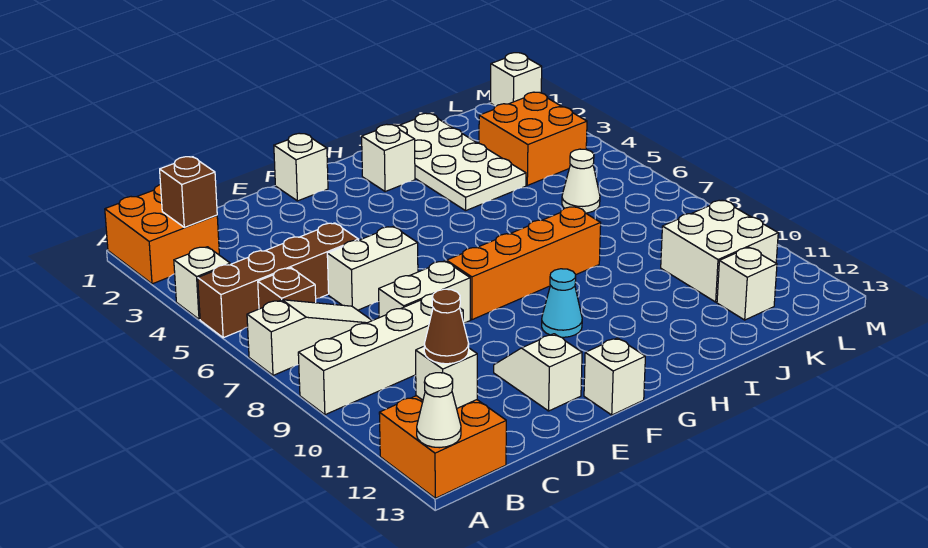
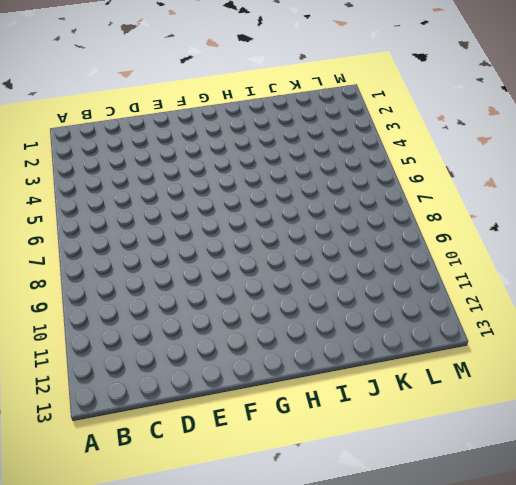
none -> orange brick A1:B2 level 1
none -> white brick A4 level 1
none -> brown brick A5:D5 level 1

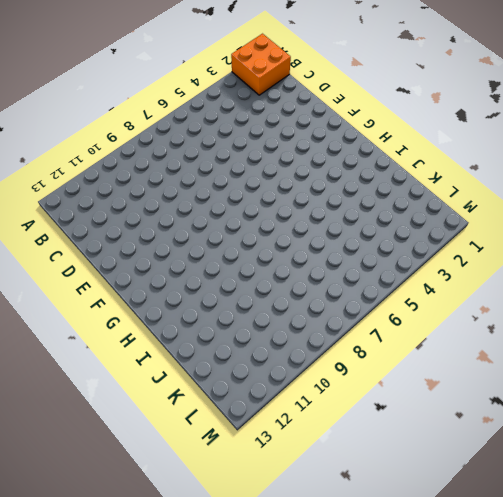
none -> white brick A4 level 1
none -> brown brick A5:D5 level 1
none -> white slope A7:C7 level 1 top A

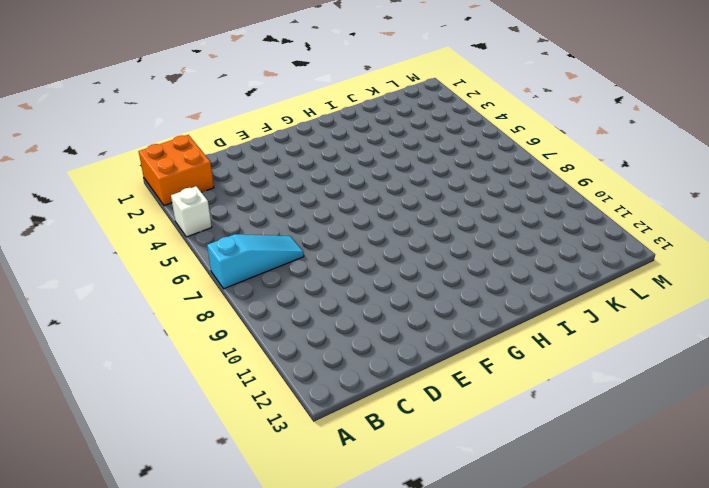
cyan slope A7:C7 level 1 top A -> white slope A7:C7 level 1 top A
none -> brown brick A5:D5 level 1
none -> white brick A9:D9 level 1
none -> orange brick A12:B13 level 1

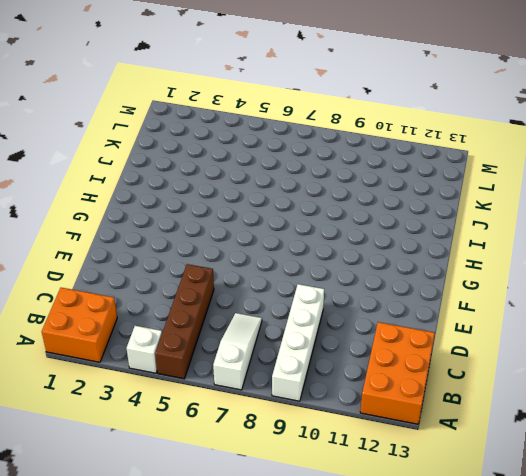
orange brick A12:C13 level 1 -> orange brick A12:B13 level 1
none -> brown brick B6 level 1
none -> white brick D6:E6 level 1
none -> white brick D8:E8 level 1

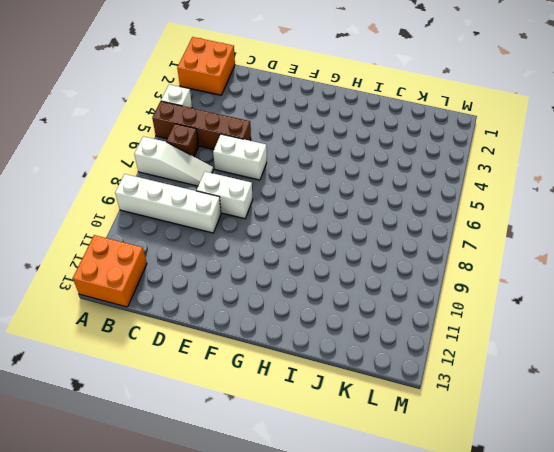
none -> white slope E11:E12 level 1 top 12
none -> white brick F1 level 1
none -> orange brick F8:I8 level 1

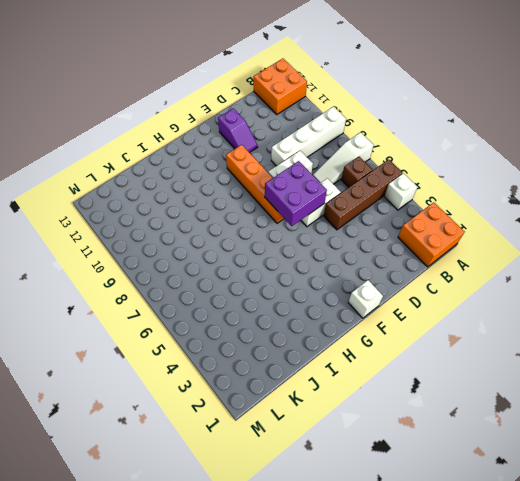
purple brick E6:F7 level 2 -> none
purple slope E11:E12 level 1 top 12 -> white slope E11:E12 level 1 top 12
orange brick F7:F10 level 1 -> orange brick F8:I8 level 1
none -> white brick F13 level 1
none -> cyan cone G10 level 1
none -> white brick H2 level 1

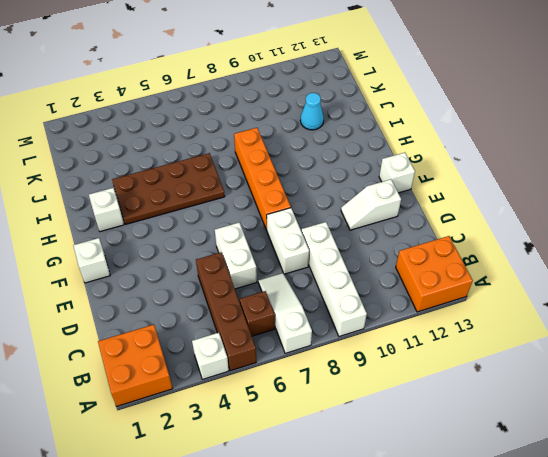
brown plate H3:I6 level 1 -> white plate I1:J4 level 1
cyan cone J11 level 1 -> cyan cone G10 level 1
none -> orange brick K3:L4 level 1
none -> white cone K6 level 1
none -> white brick K10:L11 level 1

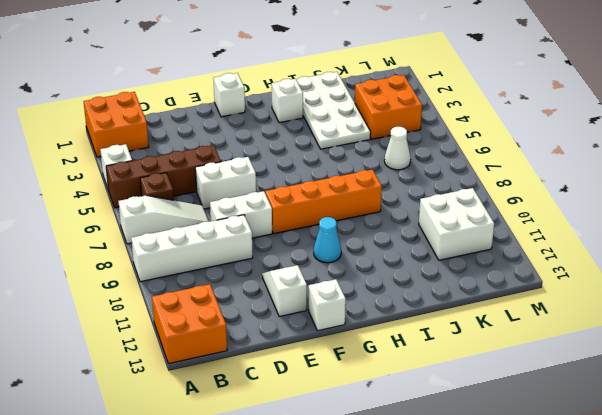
none -> white brick K12 level 1
none -> white brick M1 level 1
none -> white cone A13 level 2

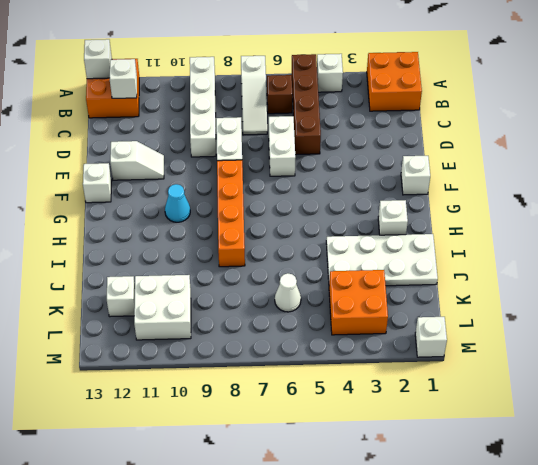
white brick A13 level 2 -> white cone A13 level 2
none -> brown brick B2 level 2
none -> brown cone B12 level 3

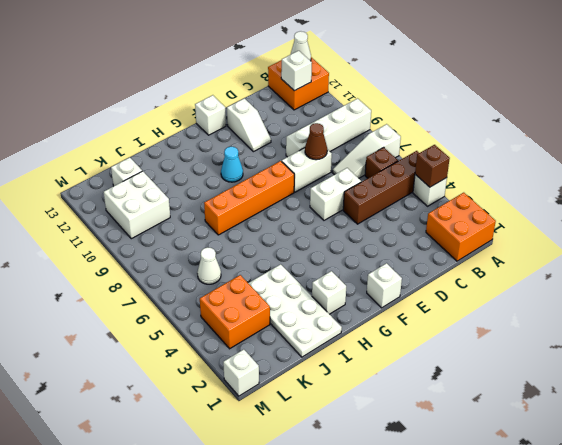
brown brick A4 level 2 -> brown brick B2 level 2
brown cone D8 level 2 -> brown cone B12 level 3

